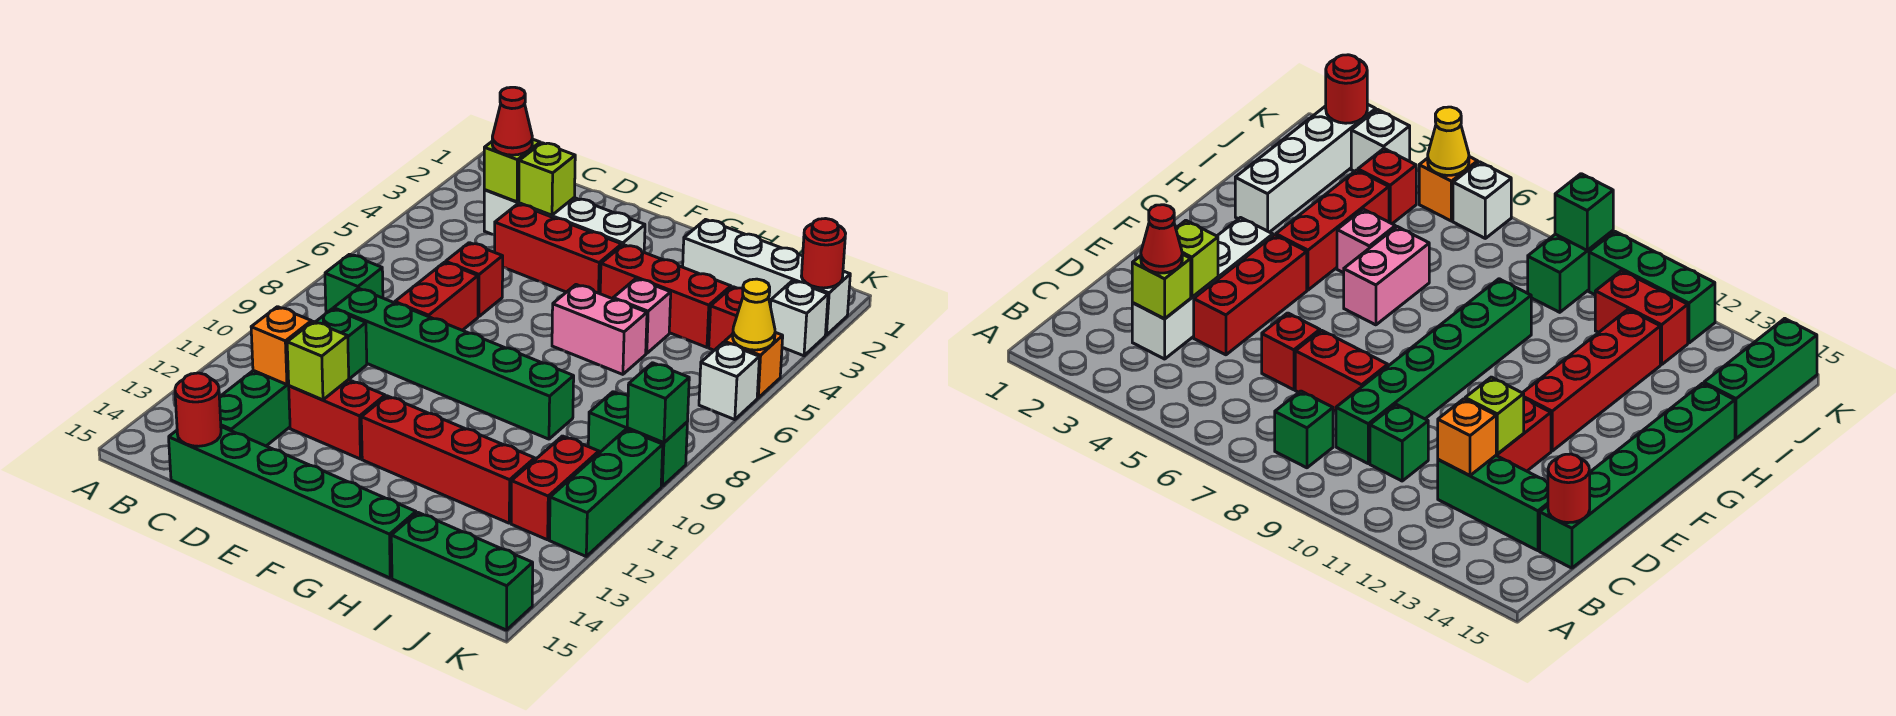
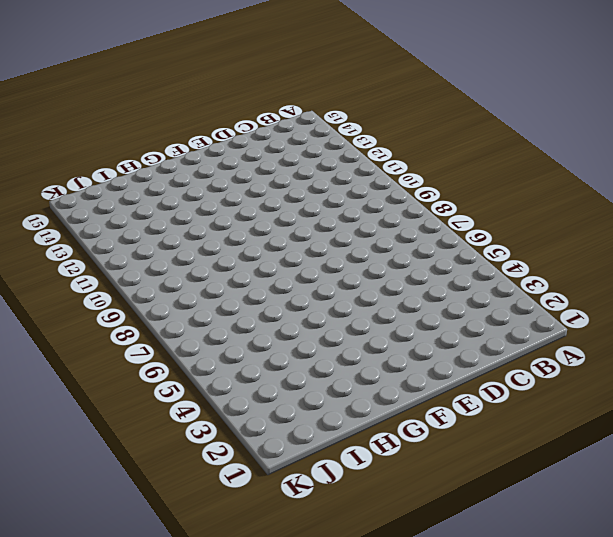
none -> green brick B8 level 1
none -> white brick C3:F3 level 1
none -> green brick C9:H9 level 1
none -> green brick C10 level 1

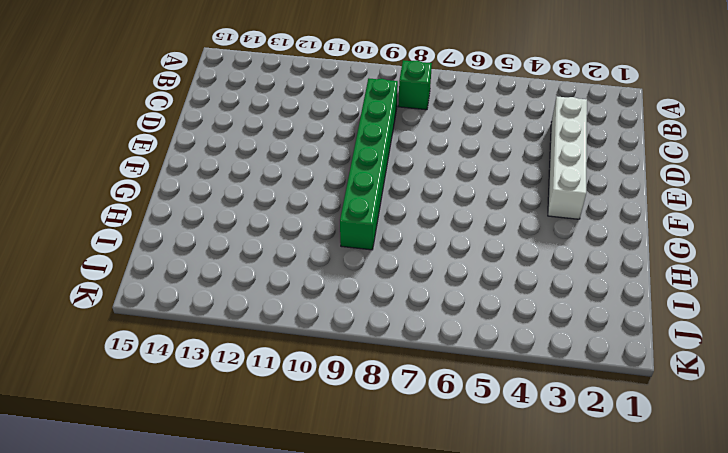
none -> green brick C10 level 1
none -> green brick C12:C14 level 1
none -> green brick C15:H15 level 1
none -> red brick D4:F4 level 1

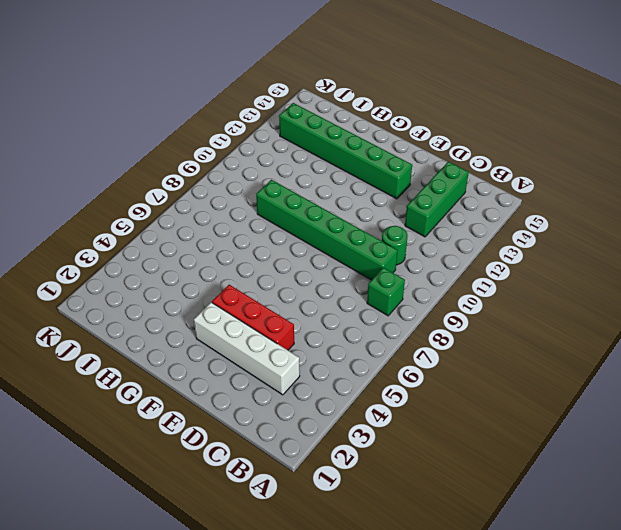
green round brick C10 level 1 -> green brick C10 level 1
green brick E13:J13 level 1 -> green brick C15:H15 level 1
none -> red brick D6 level 1
none -> red brick D7:D8 level 1
none -> red brick D12:E12 level 1
none -> red brick F12:I12 level 1

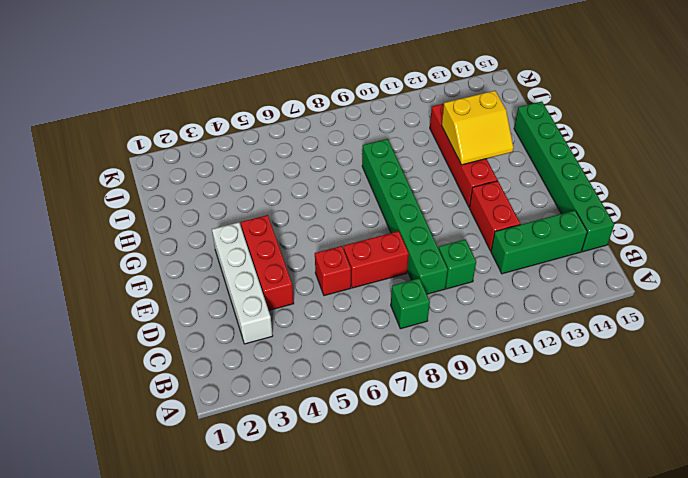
yellow slope G12:H13 level 2 top H -> none
none -> red brick G4:I4 level 1
none -> pink brick G6:H6 level 1
none -> white brick H2:K2 level 1
none -> pink brick H5 level 1

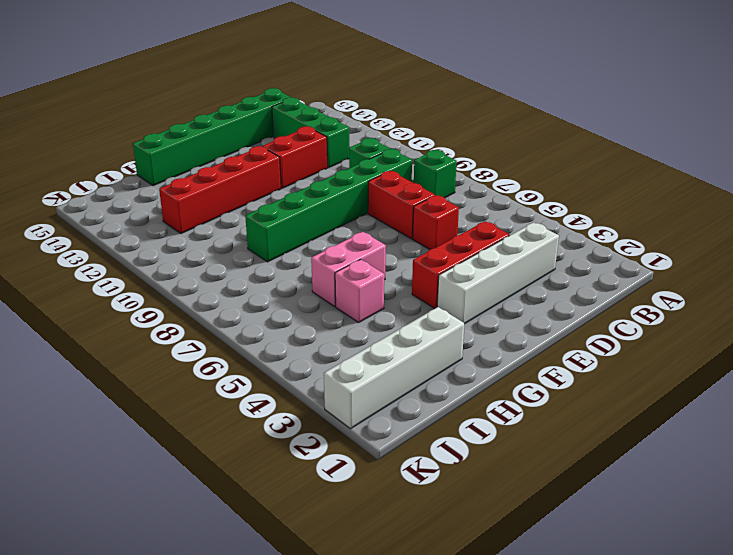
none -> red brick G4:I4 level 1
none -> green brick I15:K15 level 1
none -> red brick J4 level 1
none -> green brick J9:K9 level 1

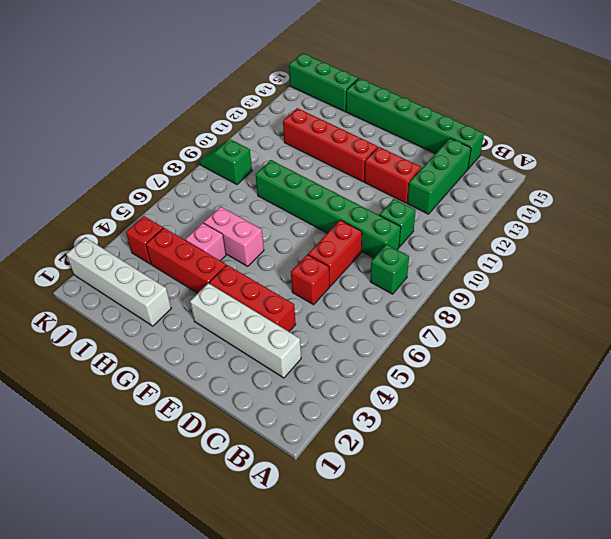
green slope J9:K9 level 1 top J -> green brick J9:K9 level 1
none -> red brick J11:J12 level 1
none -> white brick K3 level 1
none -> orange brick K5 level 1
none -> white brick K6 level 1

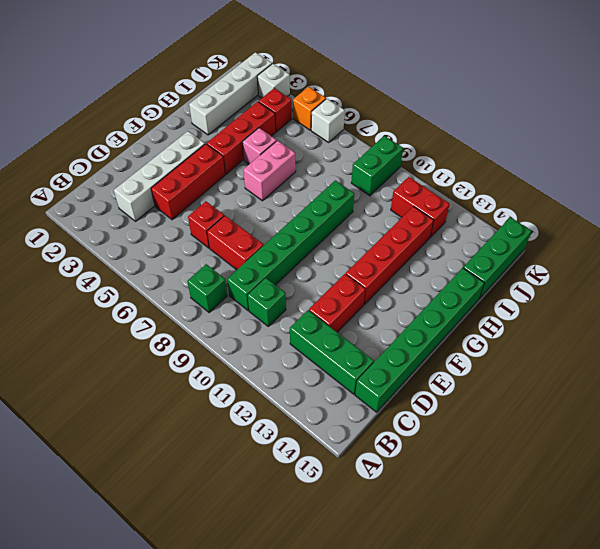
none -> green brick K10:K12 level 1
none -> lime brick C3 level 2
none -> orange brick C12 level 2
none -> red round brick C15 level 2

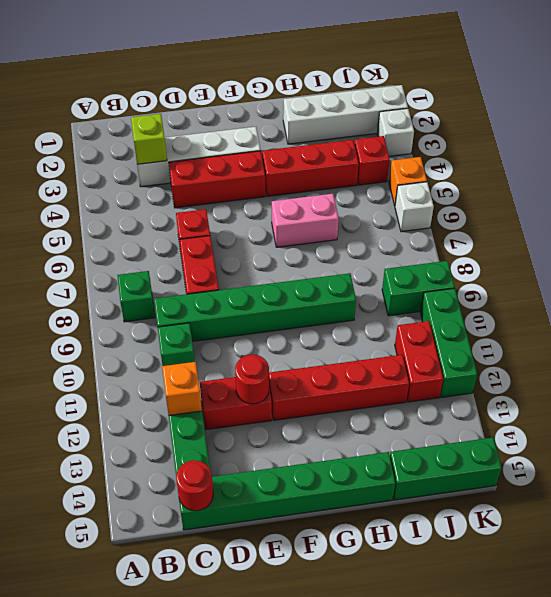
red round brick E12 level 2 -> red round brick K2 level 2
none -> pink brick H5 level 1
none -> lime brick D3 level 2
none -> lime brick D12 level 2
none -> yellow cone K5 level 2

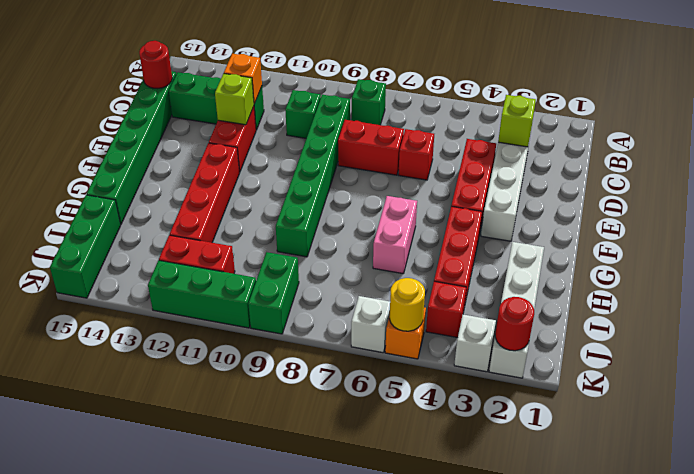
yellow round brick K5 level 2 -> yellow cone K5 level 2
none -> pink brick H5 level 1
none -> lime brick D3 level 2
none -> green brick K9 level 2
none -> red cone C3 level 3

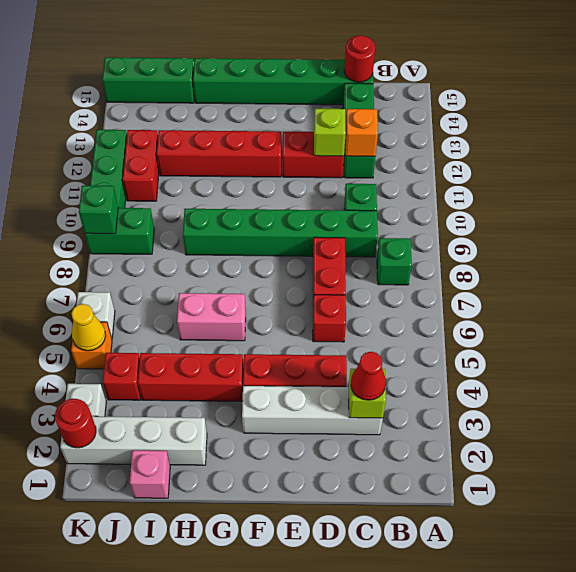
pink brick I1 level 1 -> pink brick H5 level 1
none -> lime brick D3 level 2

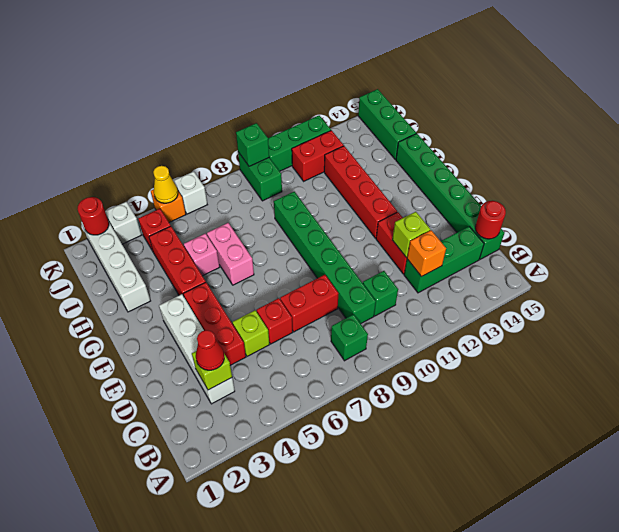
lime brick D5 level 1 -> lime brick D3 level 2

